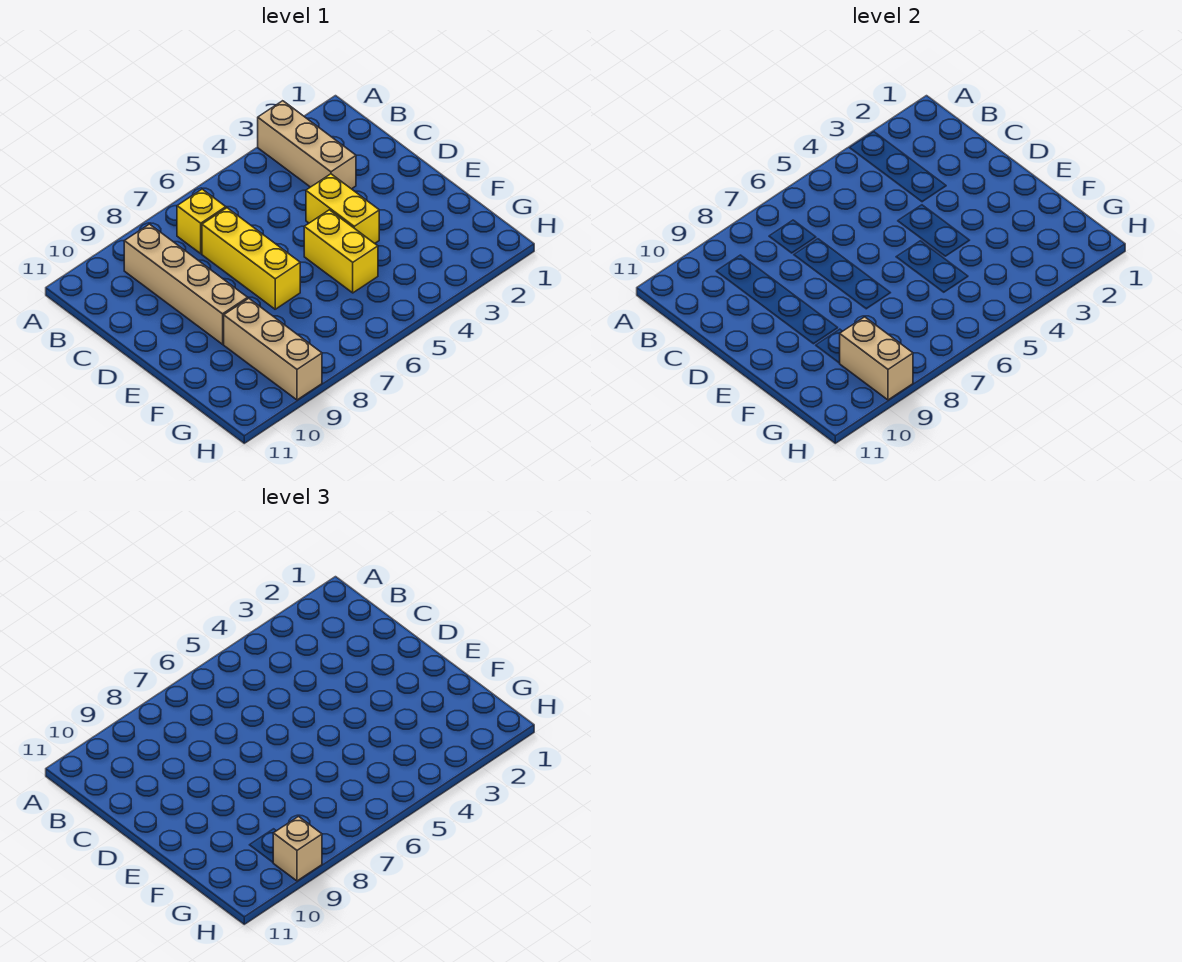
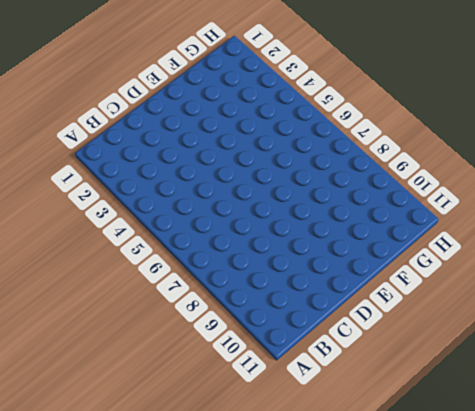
none -> tan brick A3:C3 level 1
none -> yellow brick B7 level 1

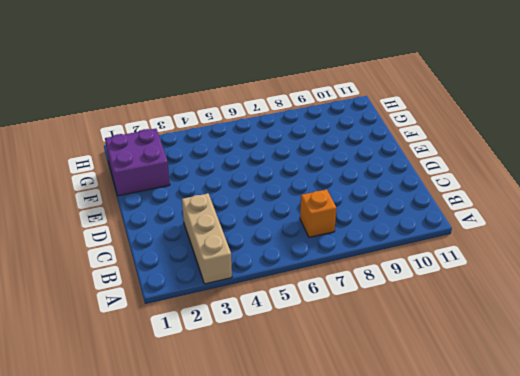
orange brick B7 level 1 -> yellow brick B7 level 1
purple brick F1:G2 level 1 -> none
none -> tan brick B9:E9 level 1
none -> yellow brick C7:E7 level 1

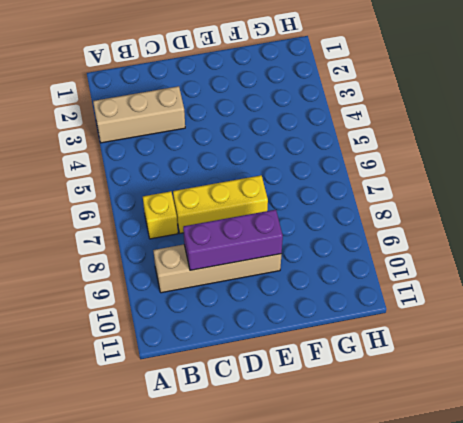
purple brick C9:E9 level 2 -> none
none -> yellow brick D4:E4 level 1
none -> yellow brick E5:F5 level 1

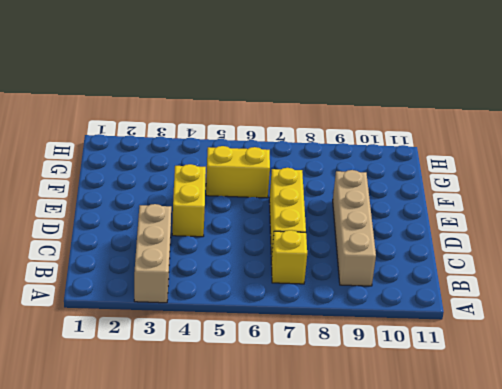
yellow brick F5:F6 level 1 -> yellow brick E5:F5 level 1
none -> tan brick F9:H9 level 1
none -> tan brick G9:H9 level 2

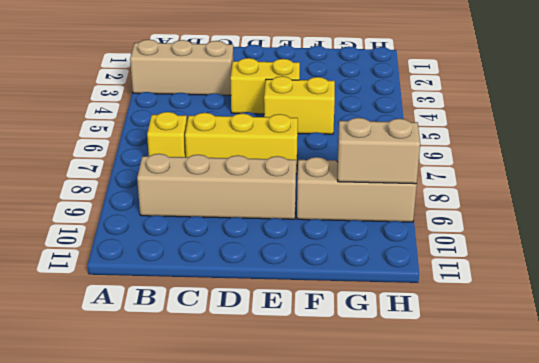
none -> tan brick H9 level 3

